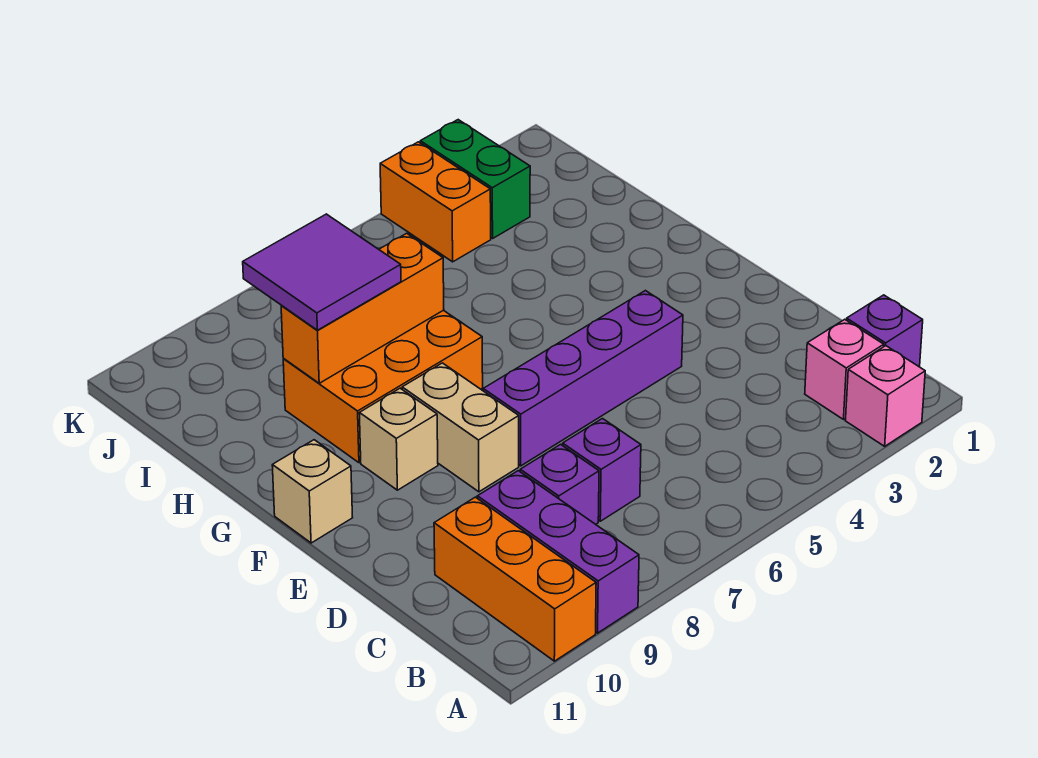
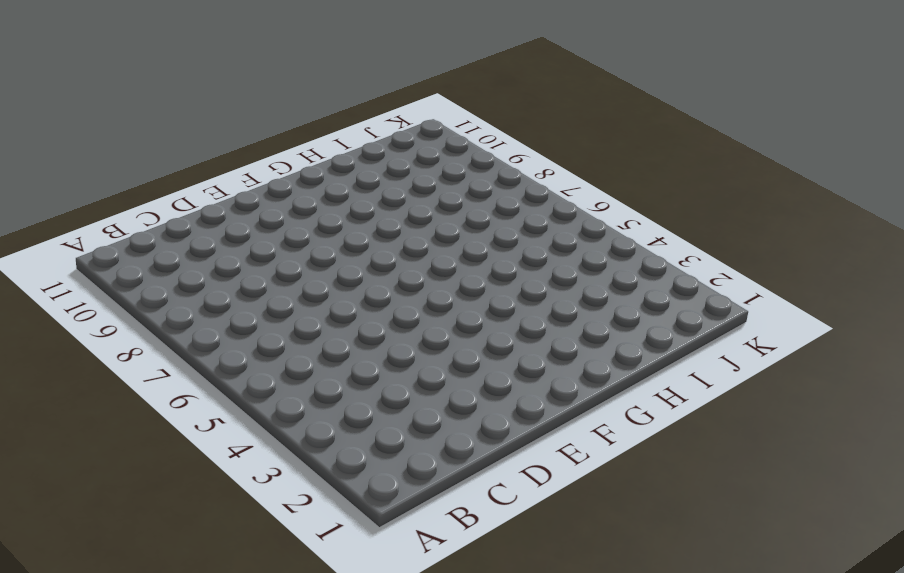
none -> pink brick A2 level 1
none -> purple brick A9:C9 level 1
none -> orange brick A10:C10 level 1

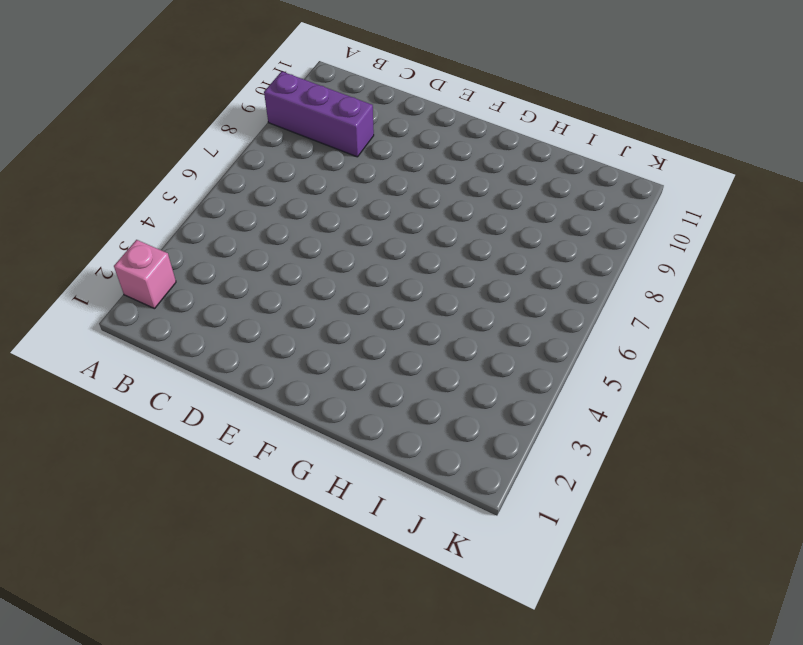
none -> orange brick A10:C10 level 1
none -> purple brick B1 level 1
none -> pink brick B2 level 1

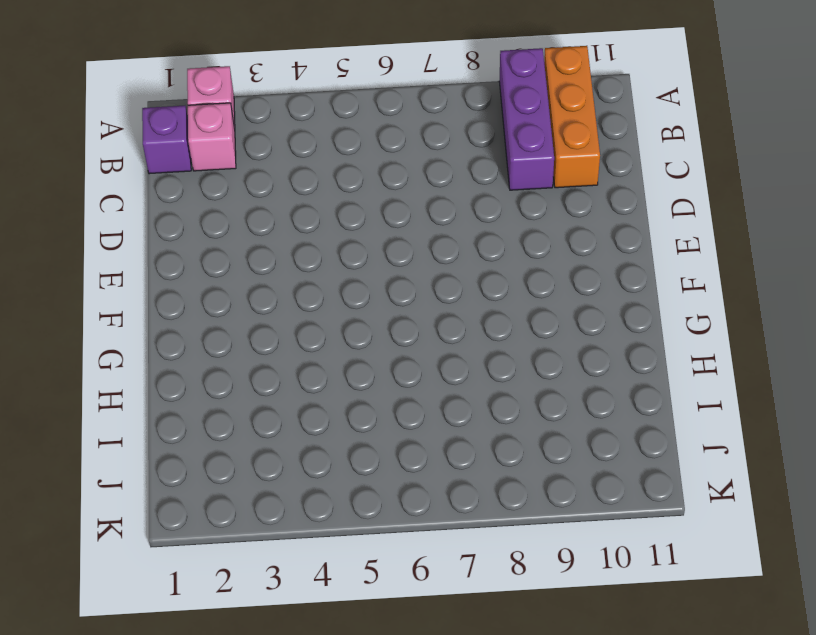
none -> purple brick C7 level 1
none -> purple brick C8 level 1
none -> purple brick E4:E7 level 1

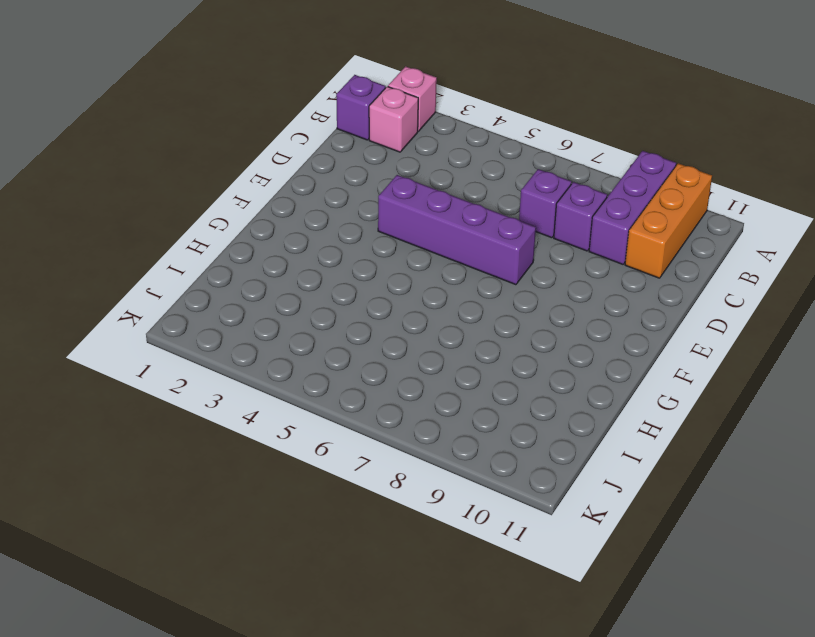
none -> tan brick E8:F8 level 1
none -> tan brick F9 level 1
none -> tan brick F11 level 1

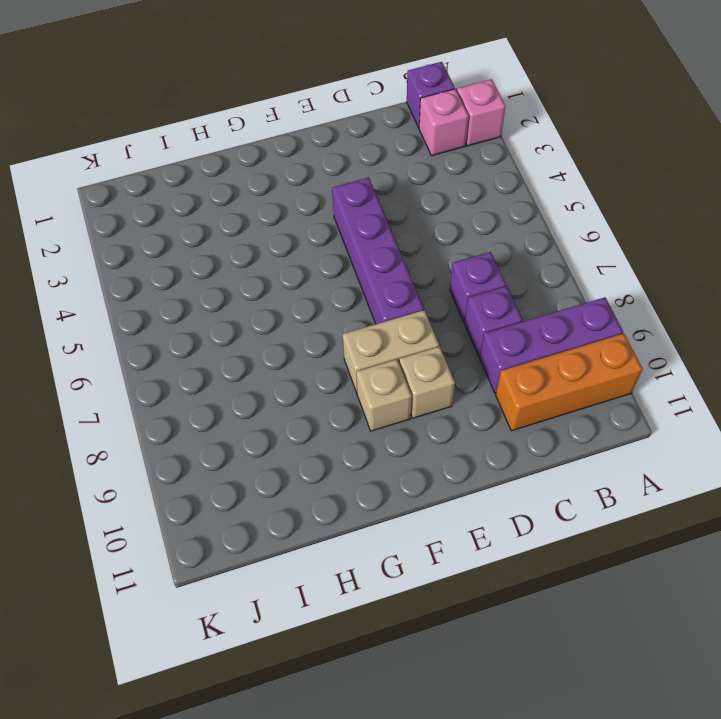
tan brick E9 level 1 -> tan brick F11 level 1
none -> orange brick G7:H9 level 1
none -> green brick J3:K3 level 1
none -> orange brick J4:K4 level 1

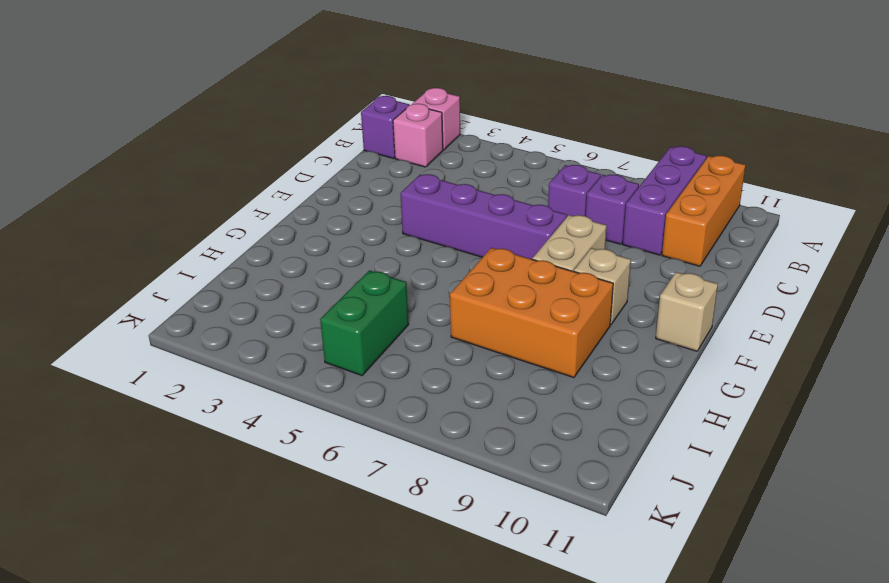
green brick I5:J5 level 1 -> green brick J3:K3 level 1
none -> orange brick J4:K4 level 1
none -> orange brick H7:H9 level 2
none -> purple tile H8:I9 level 3

